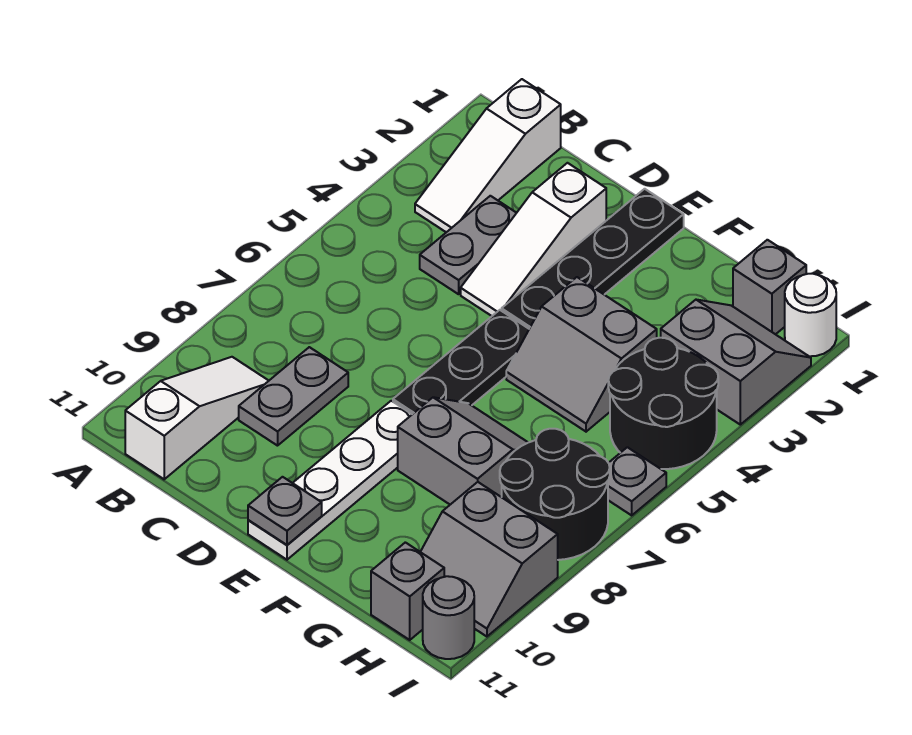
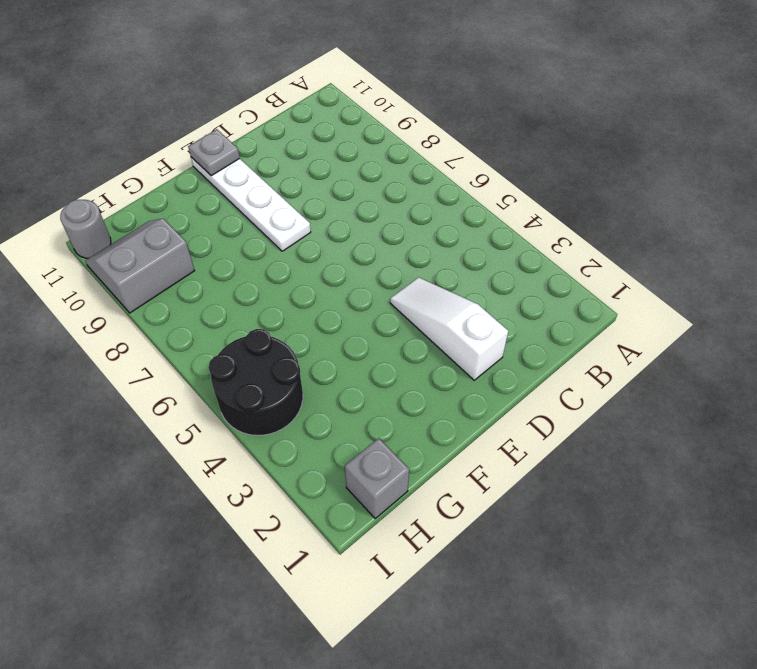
none -> white slope B1:B3 level 1 top 1
none -> white slope B9:B11 level 1 top 11
none -> grey plate C3:C4 level 1

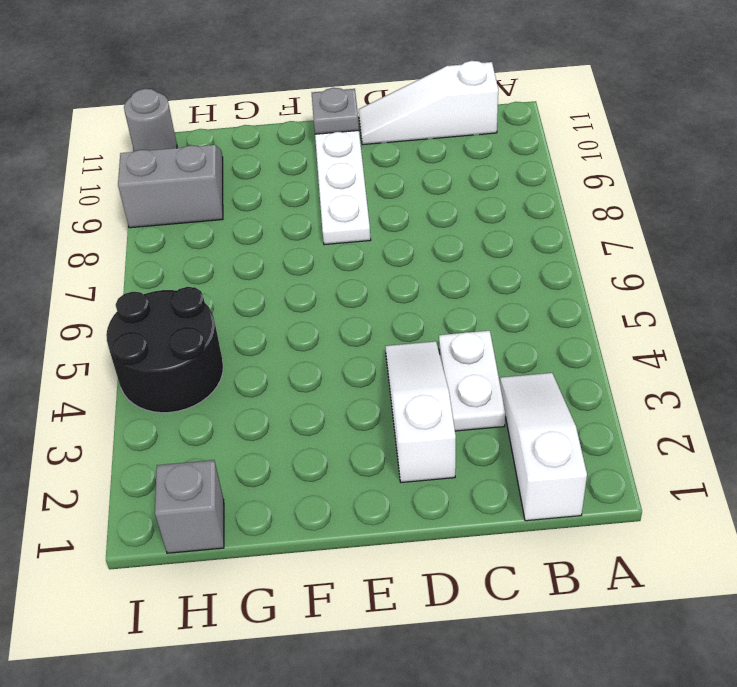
white slope B11:D11 level 1 top B -> white slope B9:B11 level 1 top 11
white plate C3:C4 level 1 -> grey plate C3:C4 level 1
none -> grey plate C8:C9 level 1
none -> black plate E1:E4 level 1
none -> black plate E5:E7 level 1

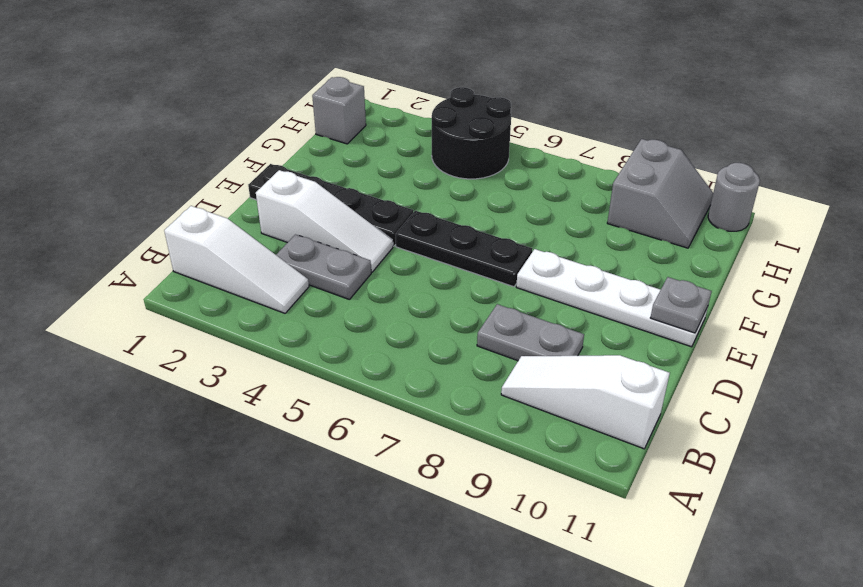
none -> grey slope F4:G5 level 1 top 4
none -> grey slope F7:G8 level 1 top 8
none -> grey slope H2:I3 level 1 top 3

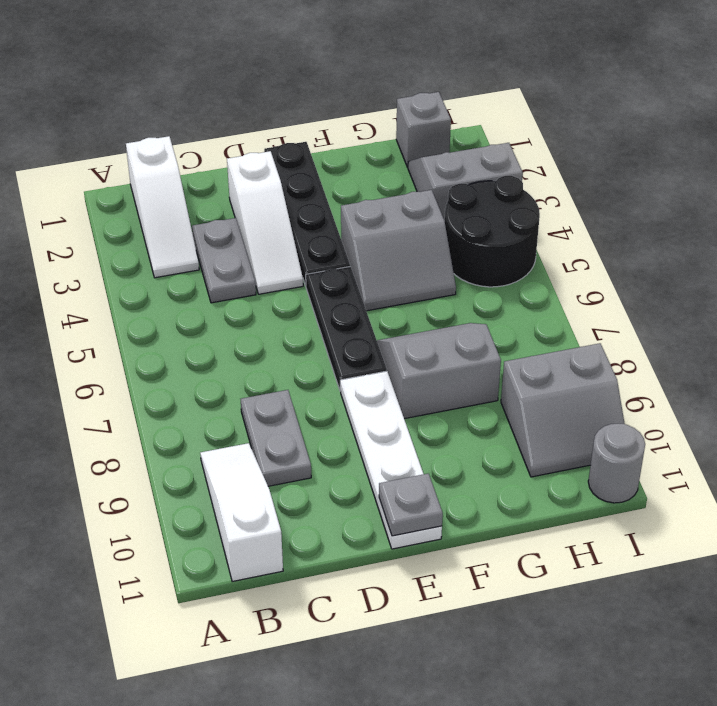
none -> black round brick H7:I8 level 1
none -> grey brick H11 level 1
none -> white round brick I1 level 1

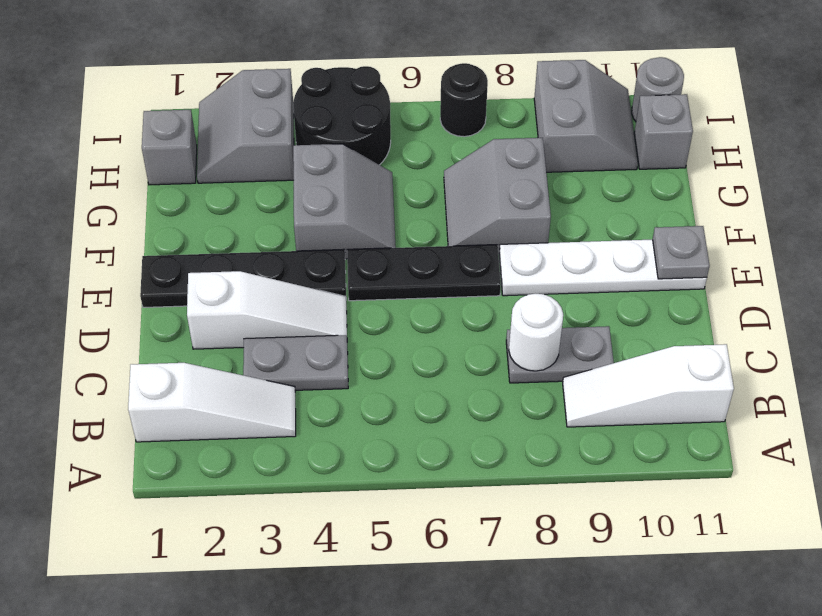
white round brick C8 level 2 -> white round brick I1 level 1
black round brick I7 level 1 -> black round brick H7:I8 level 1
none -> grey plate I6 level 1

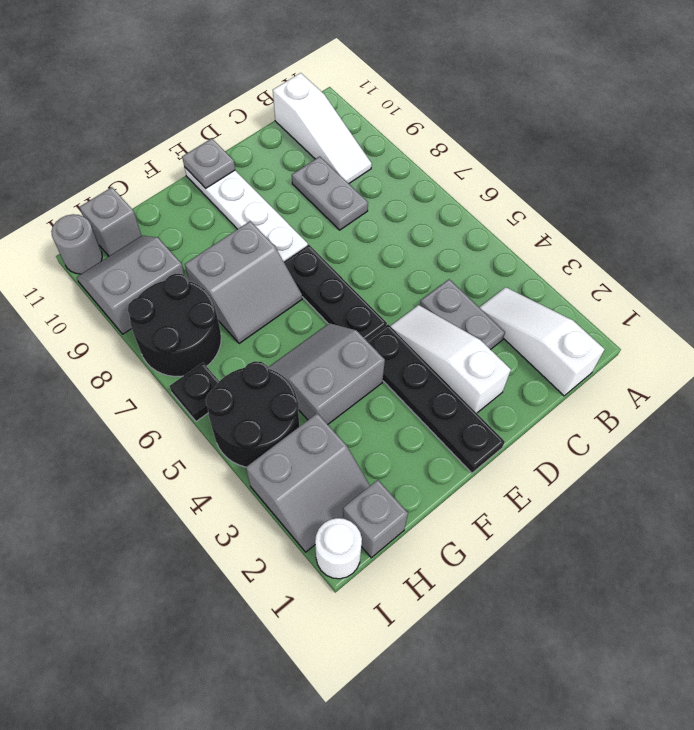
black plate I6 level 1 -> grey plate I6 level 1

